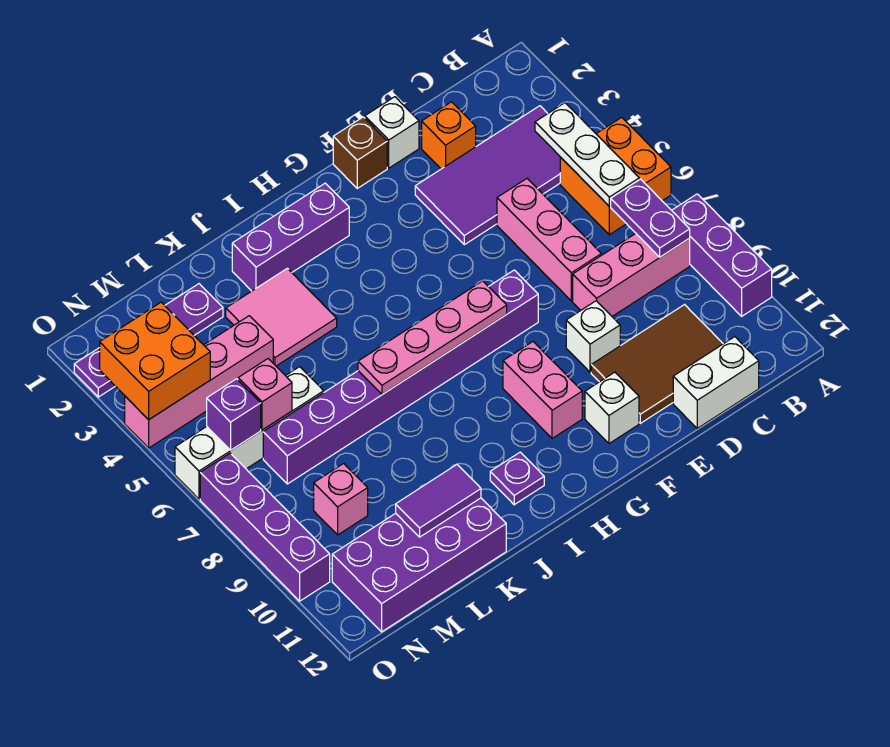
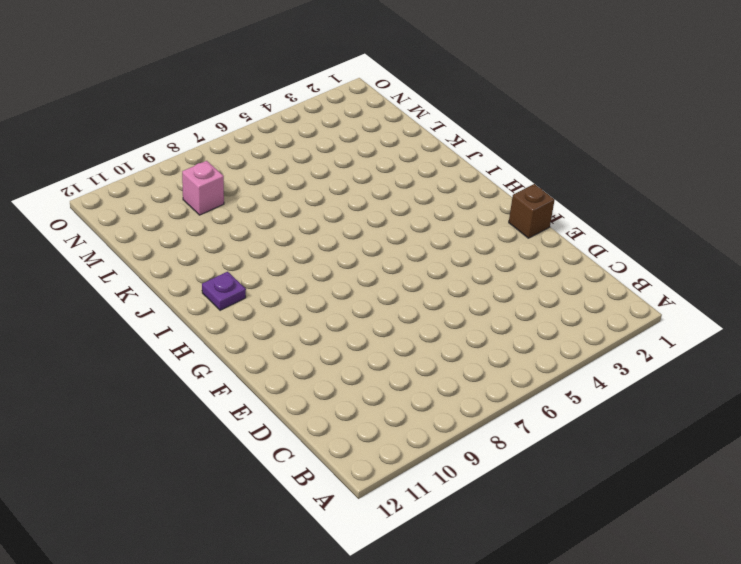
none -> orange brick A5:B6 level 1
none -> purple brick A8:A10 level 1
none -> purple tile B3:E4 level 1
none -> pink brick B8:D8 level 1

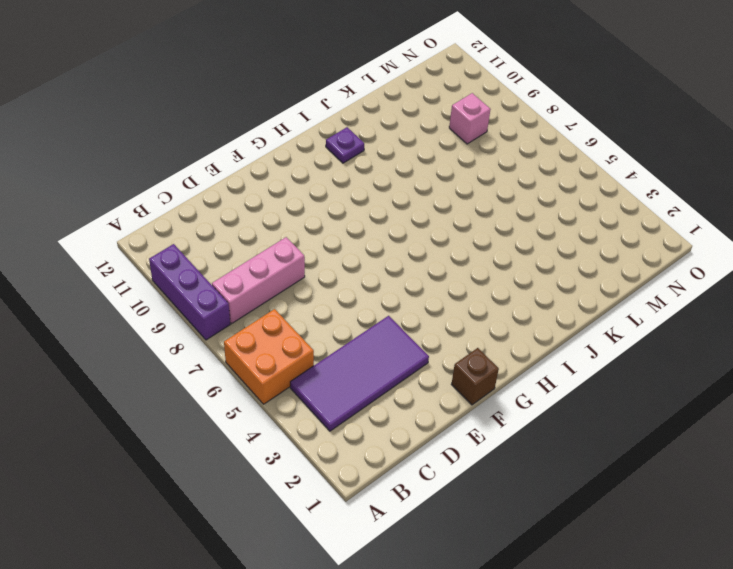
none -> brown tile C10:E11 level 1
none -> white brick C12:D12 level 1
none -> orange brick D2 level 1
none -> pink brick D5:D7 level 1

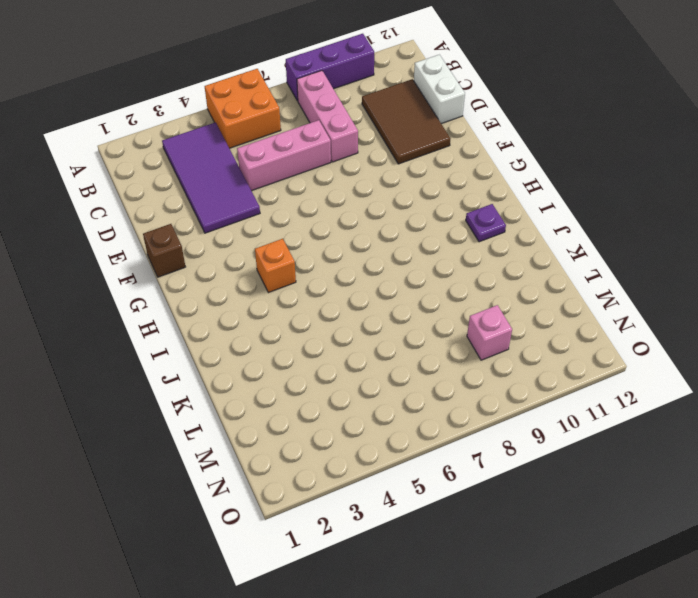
orange brick H4 level 1 -> orange brick D2 level 1
none -> white brick E1 level 1
none -> white brick E9 level 1
none -> purple brick F7:M7 level 1
none -> white brick F11 level 1

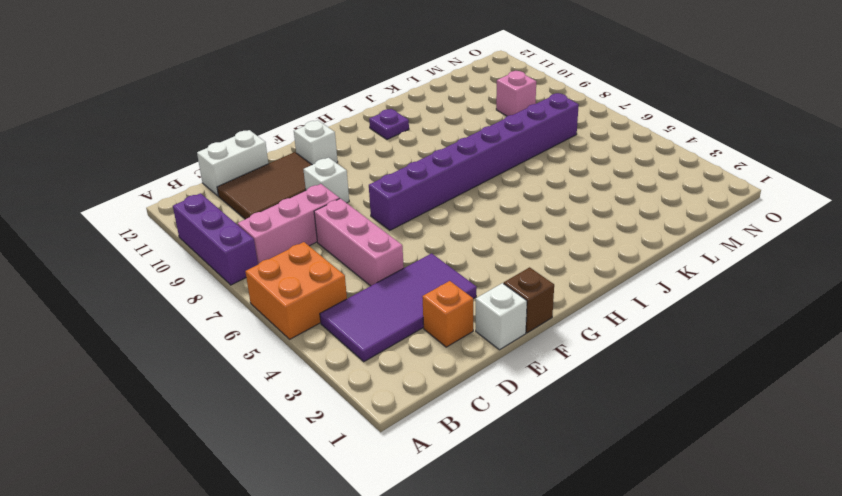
none -> pink brick G9:G10 level 1
none -> purple brick H2:J2 level 1
none -> pink tile J3:K4 level 1
none -> purple brick K11:N12 level 1

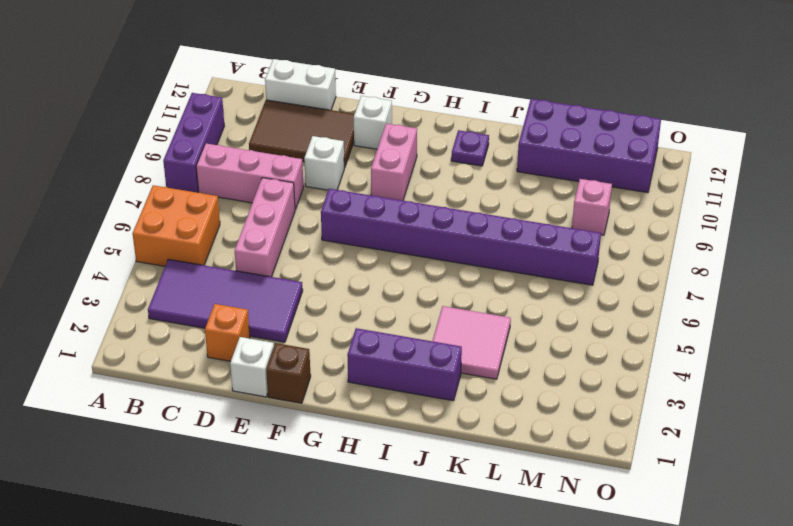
none -> purple plate L2:O2 level 1
none -> pink brick L4:O4 level 1
none -> white brick L6:O6 level 1
none -> purple brick O7:O10 level 1

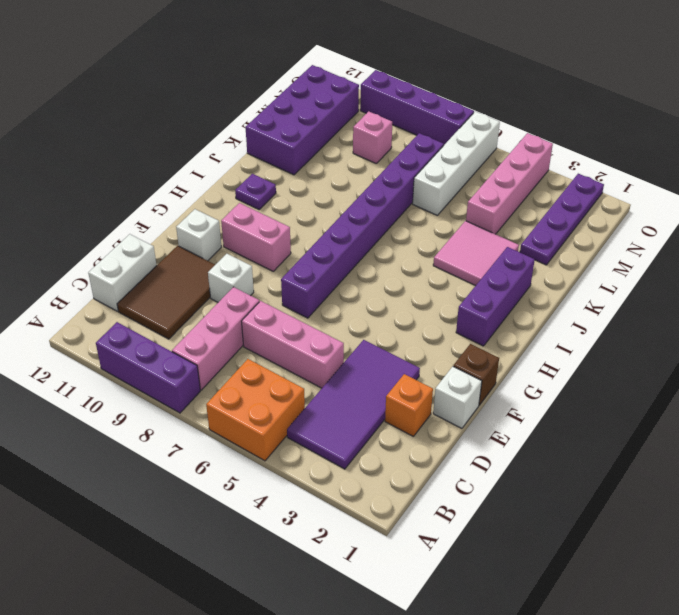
none -> white plate B4:B6 level 2
none -> purple plate B7:B8 level 2
none -> pink plate G7:J7 level 2
none -> purple tile K11:L11 level 2

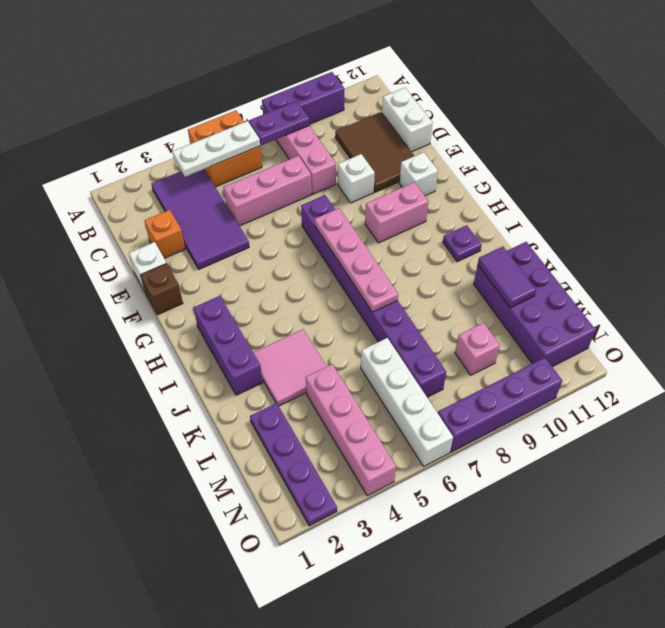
none -> pink brick M6 level 2
none -> orange brick N3:O4 level 2
none -> purple brick N6 level 2

